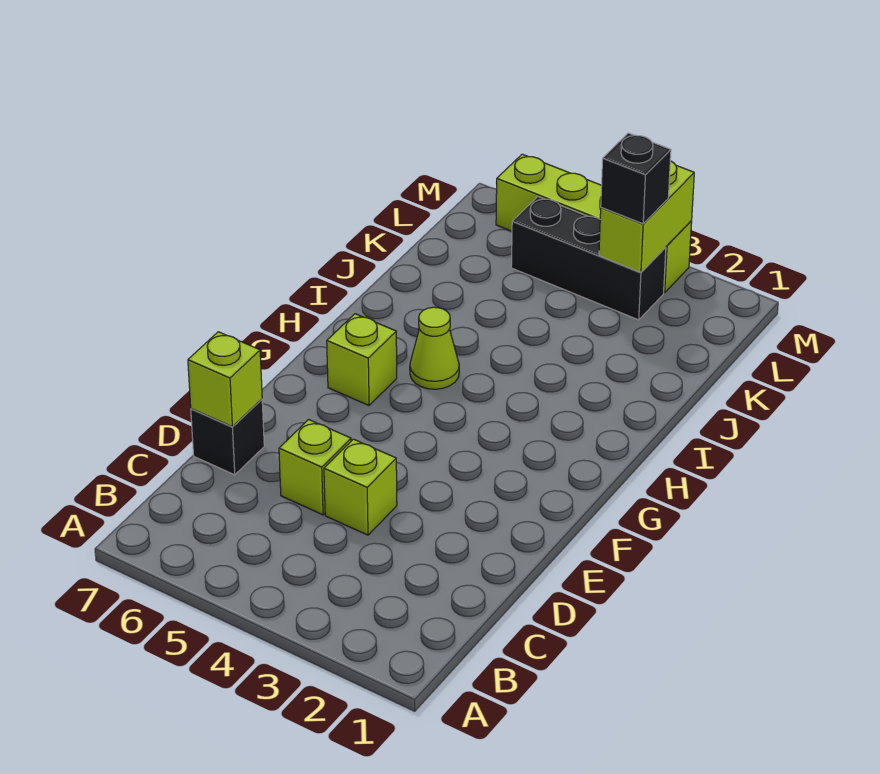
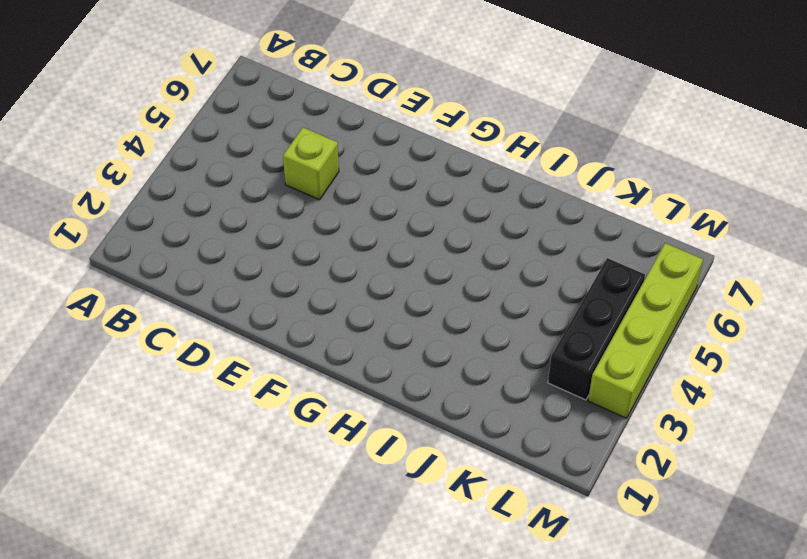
none -> lime brick D4 level 1
none -> black brick D7 level 1

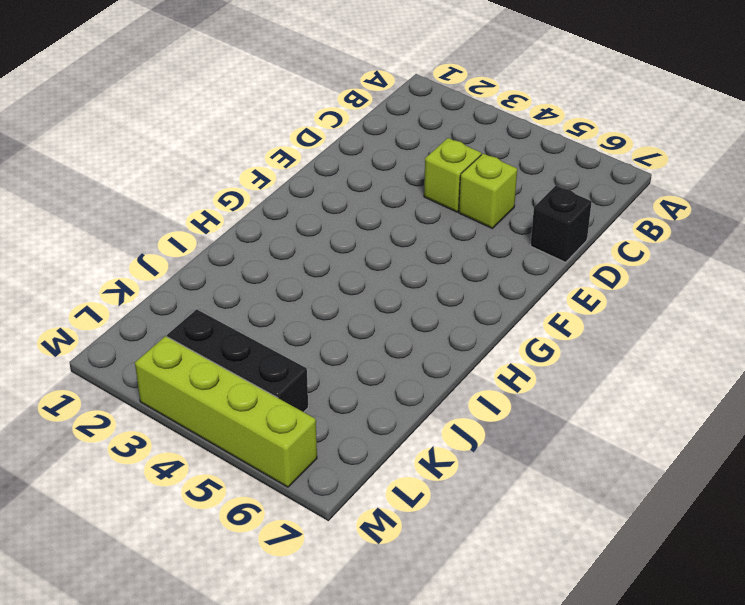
none -> lime brick G6 level 1
none -> lime cone H5 level 1

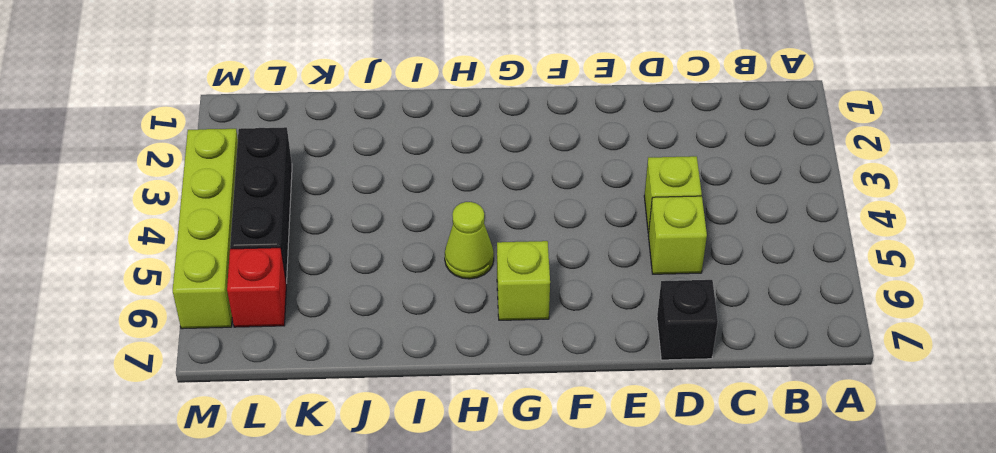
red brick L6 level 1 -> none
none -> lime brick D7 level 2
none -> lime brick L3:M3 level 2

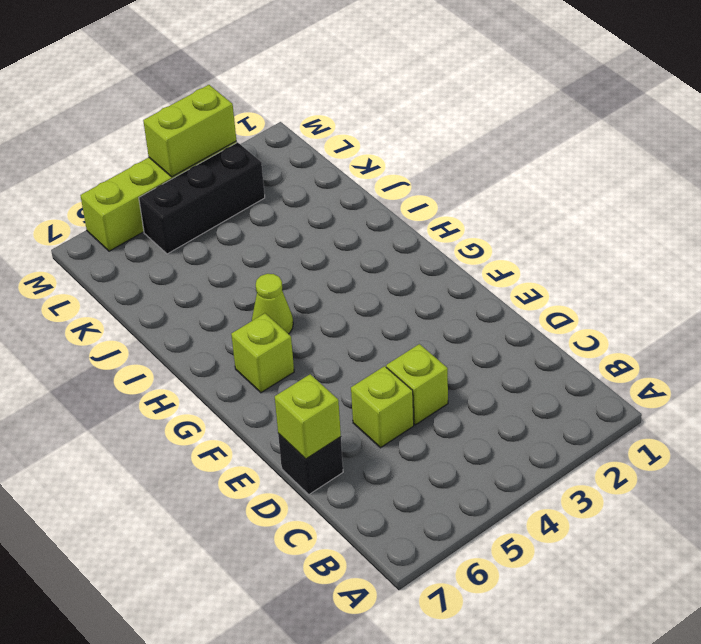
lime brick M3:M4 level 2 -> lime brick L3:M3 level 2
none -> black brick L3 level 3

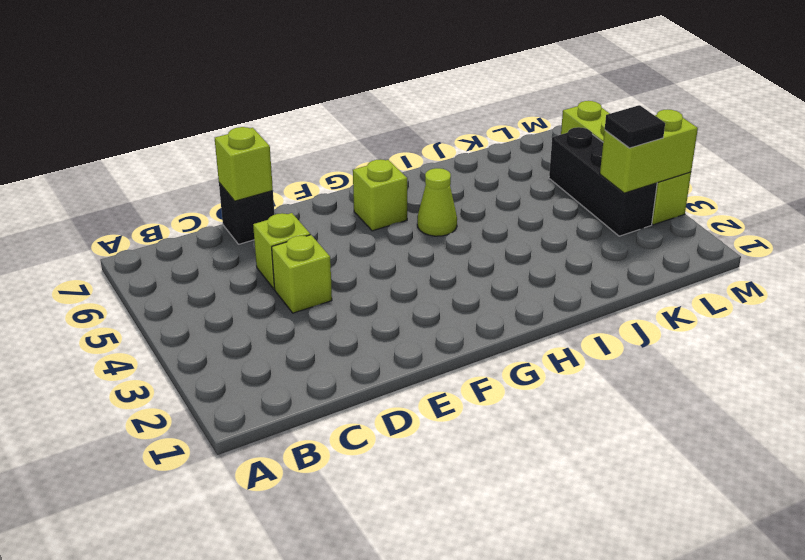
black tile L3 level 3 -> black brick L3 level 3

